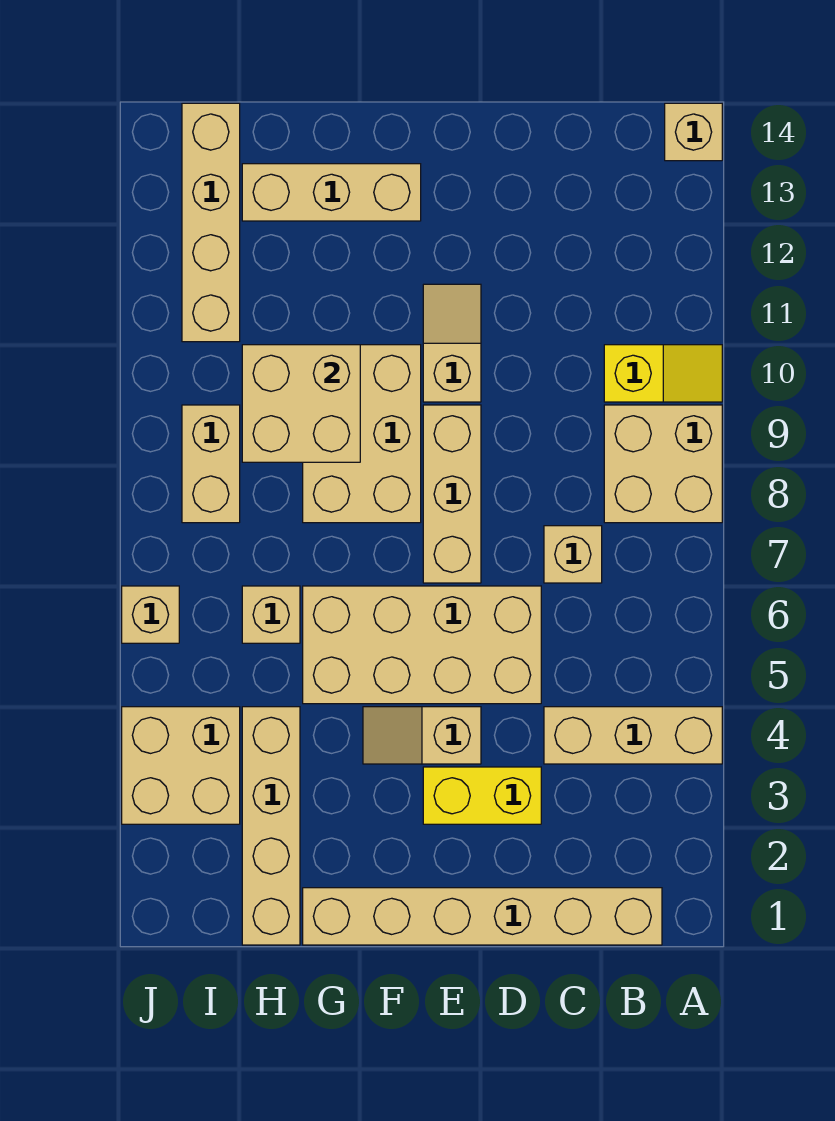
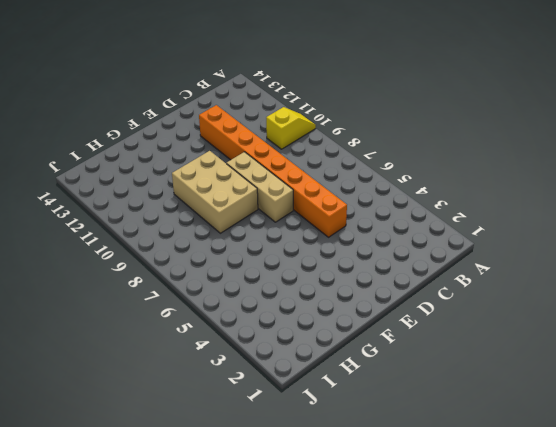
orange brick D5:D12 level 1 -> tan brick D5:G6 level 1
none -> tan brick A4:C4 level 1
none -> tan brick A8:B9 level 1
none -> tan brick A14 level 1

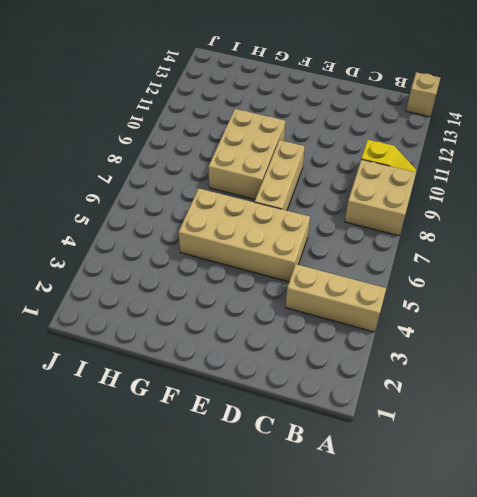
none -> tan brick B1:G1 level 1
none -> tan brick C7 level 1
none -> yellow brick D3:E3 level 1

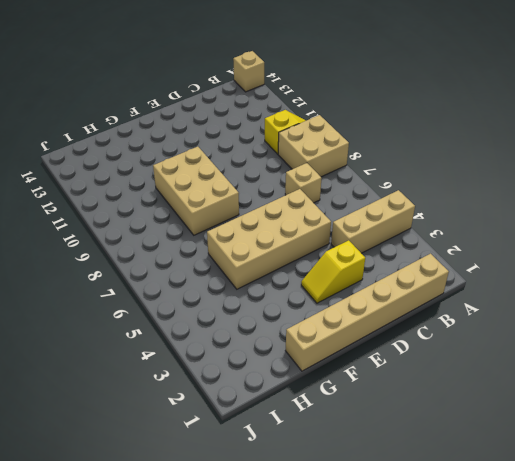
yellow slope D3:E3 level 1 top D -> yellow brick D3:E3 level 1
none -> tan slope E4:F4 level 1 top E
none -> tan brick E7:E9 level 1
none -> tan slope E10:E11 level 1 top 10

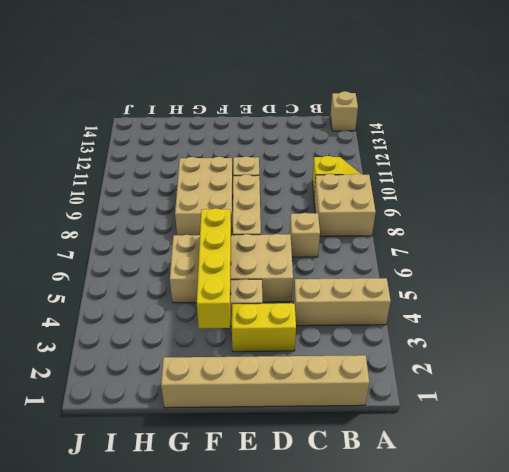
yellow brick F3:F6 level 2 -> none
none -> tan brick F13:H13 level 1
none -> tan brick H1:H4 level 1
none -> tan brick H6 level 1

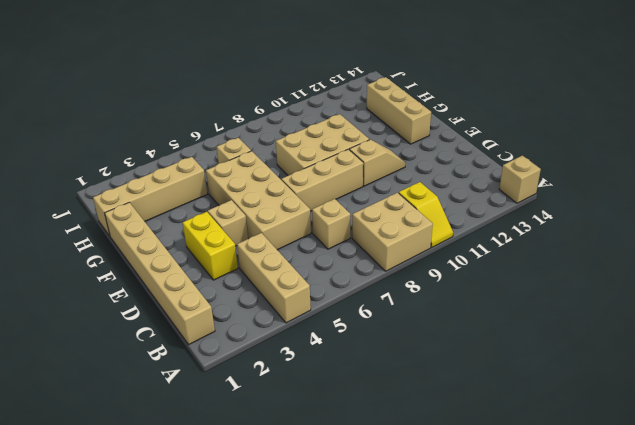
none -> tan brick I3:J4 level 1
none -> tan brick I8:I9 level 1
none -> tan brick I11:I14 level 1

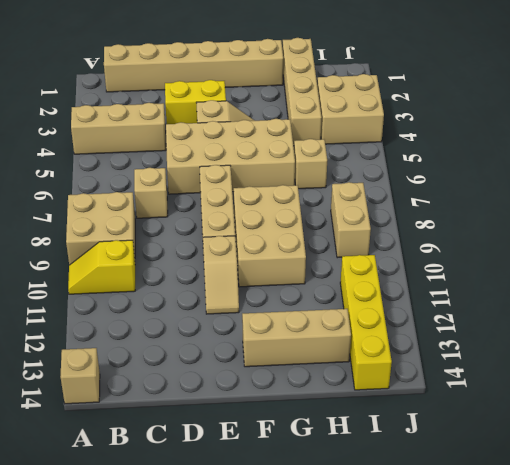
yellow brick I11:I14 level 1 -> tan brick I11:I14 level 1
none -> tan brick J6 level 1
none -> tan brick G9:H10 level 2

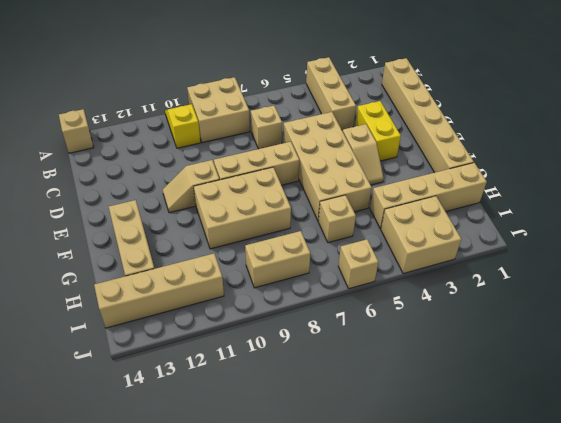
none -> tan brick G9:H10 level 2

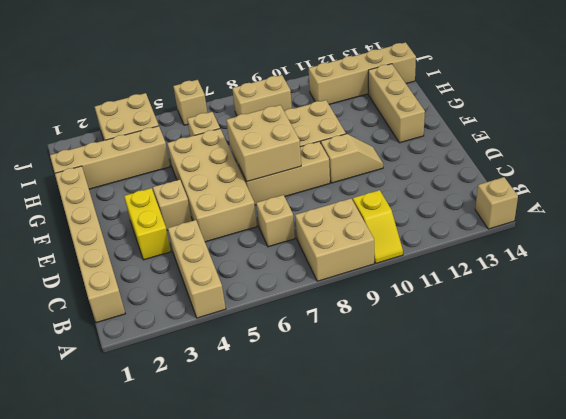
tan brick E7:F8 level 2 -> tan brick G9:H10 level 2

